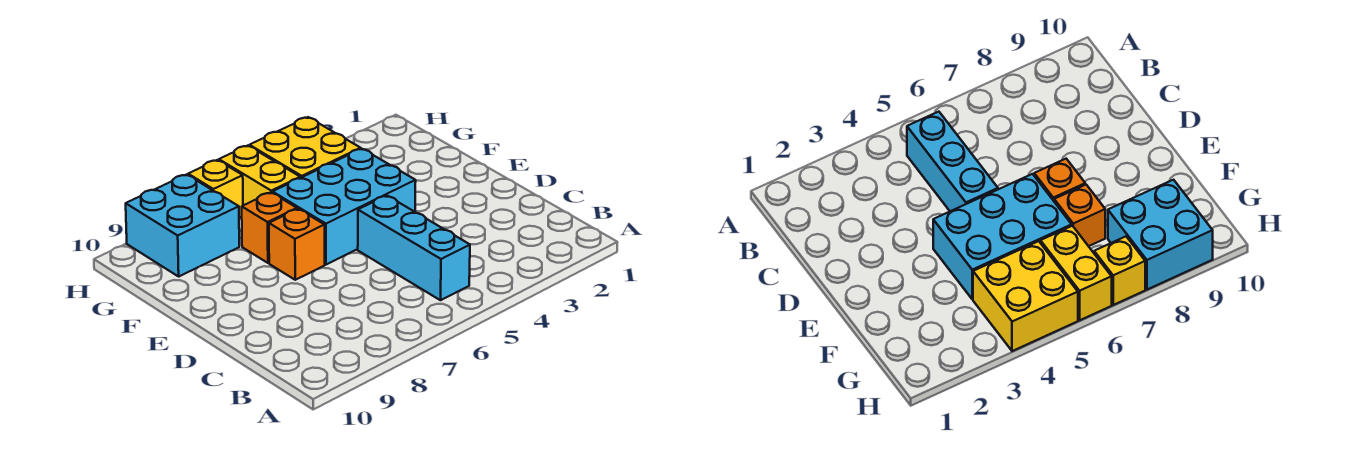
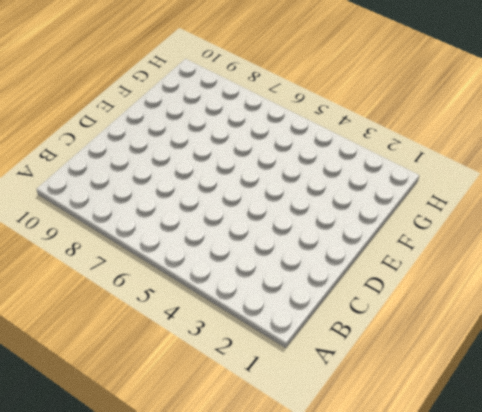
none -> cyan brick B5:D5 level 1
none -> cyan brick E4:F6 level 1

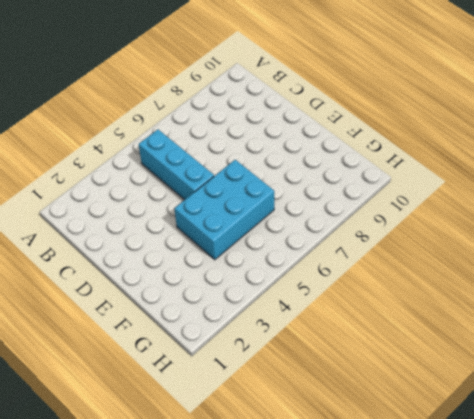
none -> orange brick E7 level 1
none -> orange brick F7 level 1

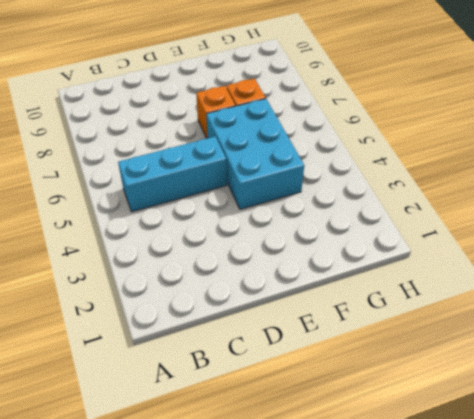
none -> yellow brick G4:H5 level 1
none -> yellow brick G6:H6 level 1

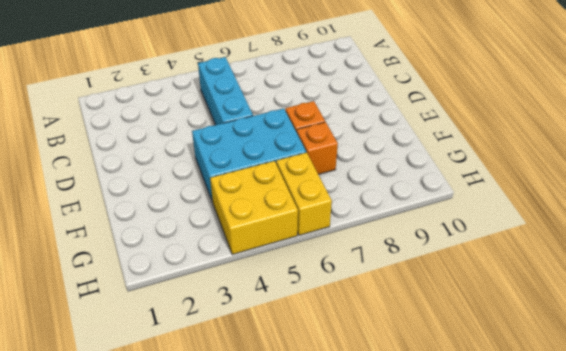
none -> cyan brick G8:H9 level 1
none -> yellow brick H7 level 1

